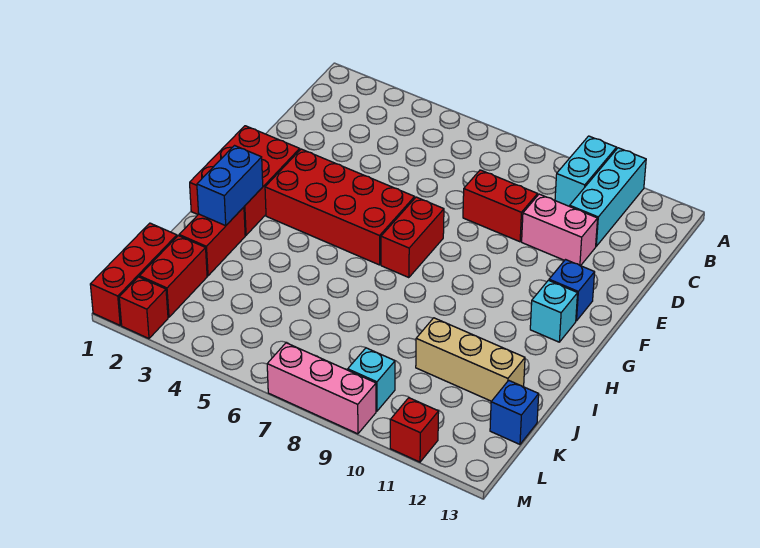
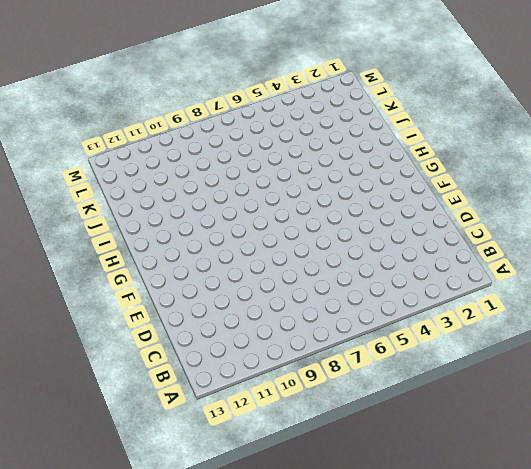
none -> cyan brick A10:B10 level 1
none -> cyan brick A11:C11 level 1
none -> red brick D8:D9 level 1

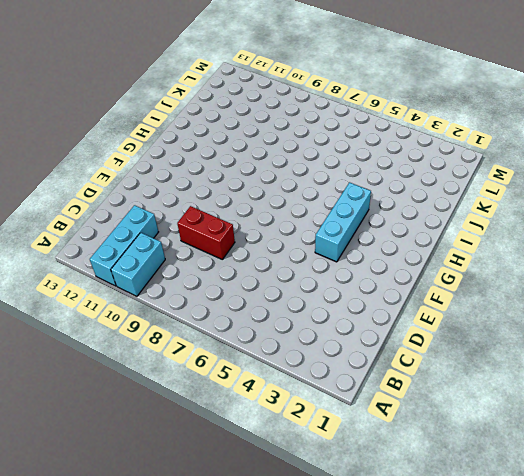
cyan brick F4:H4 level 1 -> red brick F3:G6 level 1
none -> pink brick D10:D11 level 1
none -> red brick F1:H2 level 1
none -> red brick F7:G7 level 1

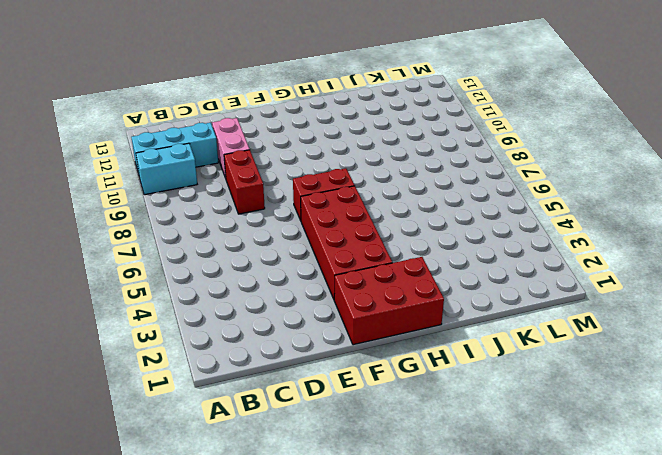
none -> blue brick F12 level 1
none -> cyan brick G12 level 1
none -> red brick I2:J2 level 1

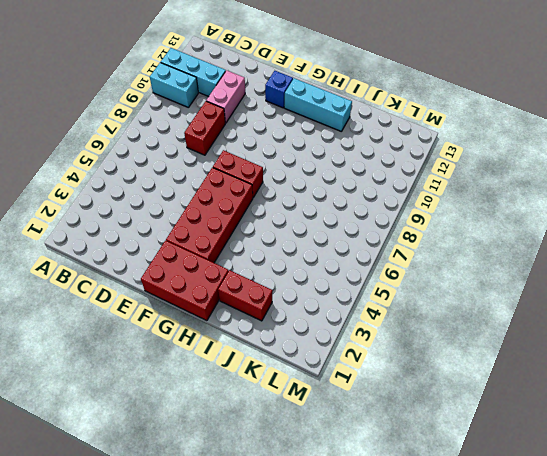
cyan brick G12:I12 level 1 -> cyan brick G12 level 1
none -> tan brick J10:J12 level 1
none -> red brick K1:M1 level 1
none -> red brick K2:L2 level 1

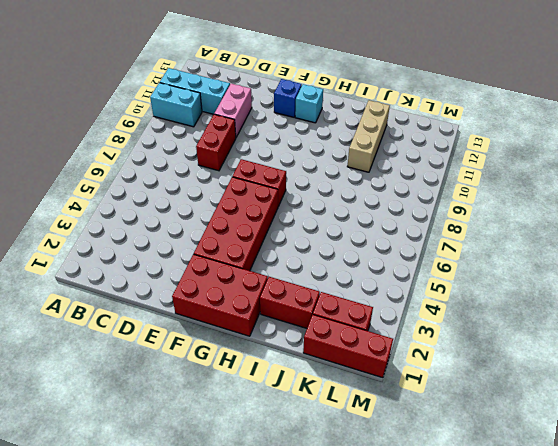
none -> blue brick K13 level 1
none -> cyan brick L9 level 1
none -> red brick M2 level 1

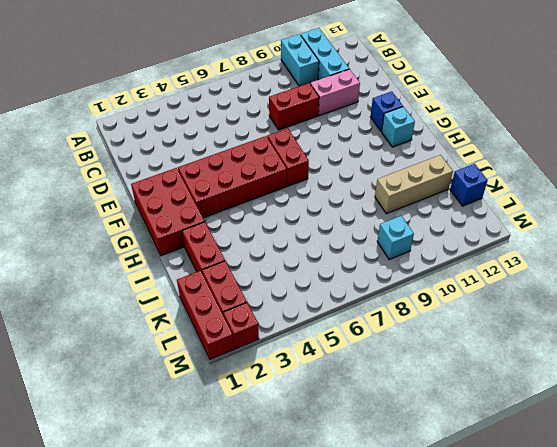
none -> pink brick M7:M9 level 1
none -> red brick M11 level 1
none -> blue brick H2:I2 level 2

